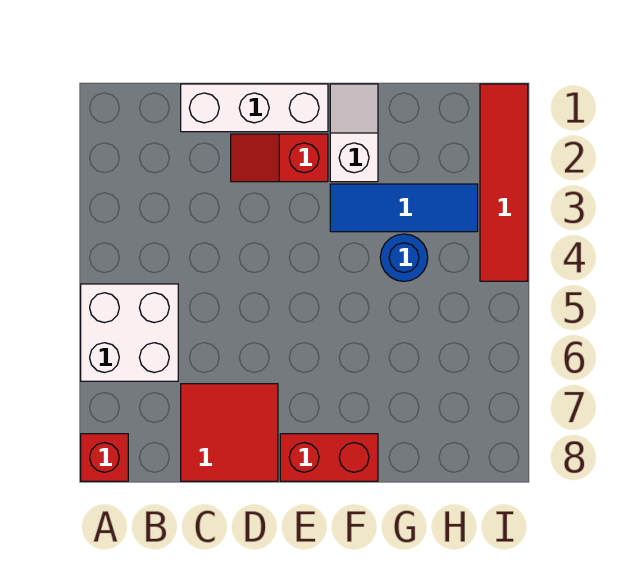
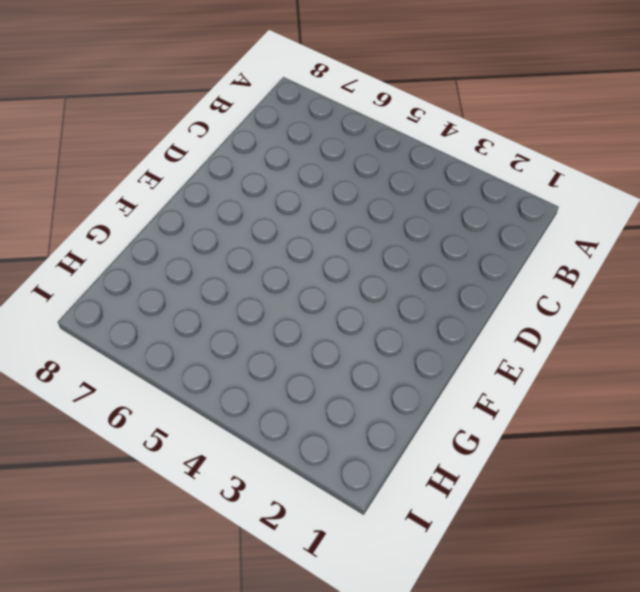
none -> white brick A5:B6 level 1
none -> red brick A8 level 1

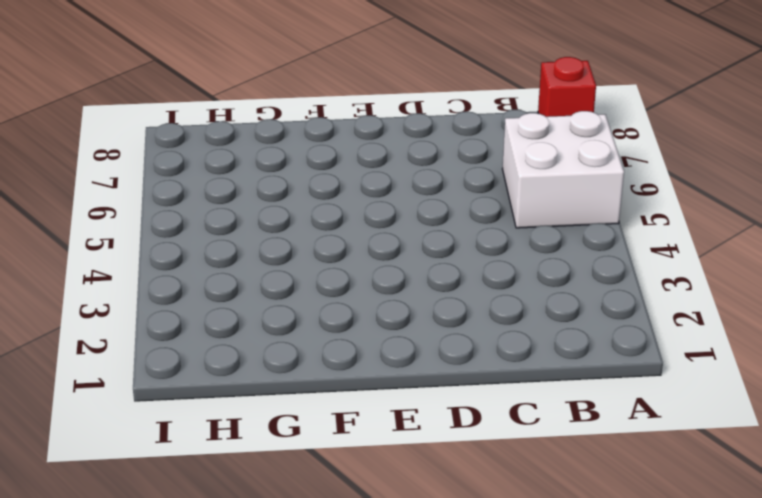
none -> white brick C1:E1 level 1
none -> red tile C7:D8 level 1

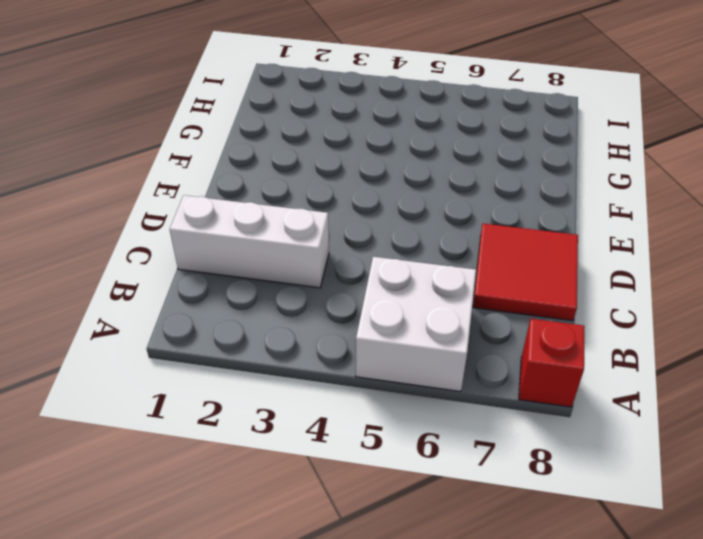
white brick C1:C3 level 1 -> white brick C1:E1 level 1
none -> red slope D2:E2 level 1 top E
none -> red brick E8:F8 level 1

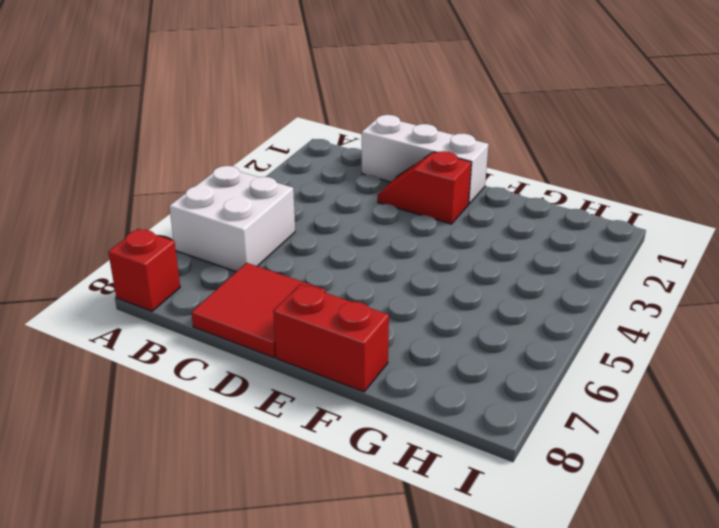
none -> white slope F1:F2 level 1 top 2
none -> blue tile F3:H3 level 1

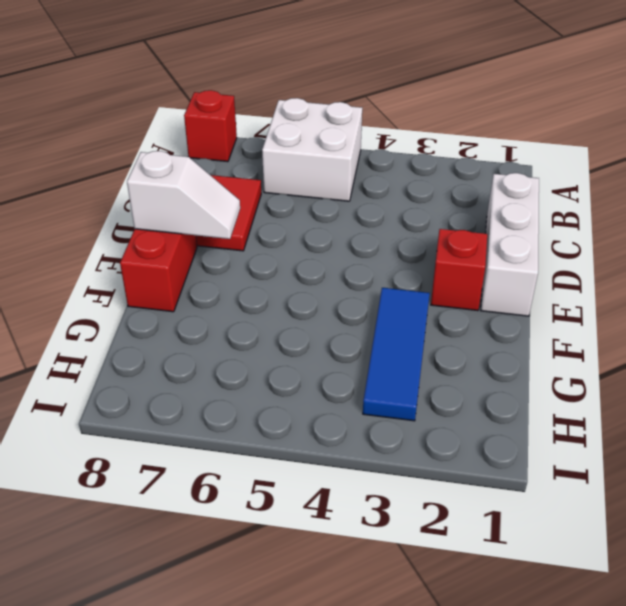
white slope E7:E8 level 2 top 8 -> white slope F1:F2 level 1 top 2
none -> blue round brick G4 level 1
none -> red tile I1:I4 level 1

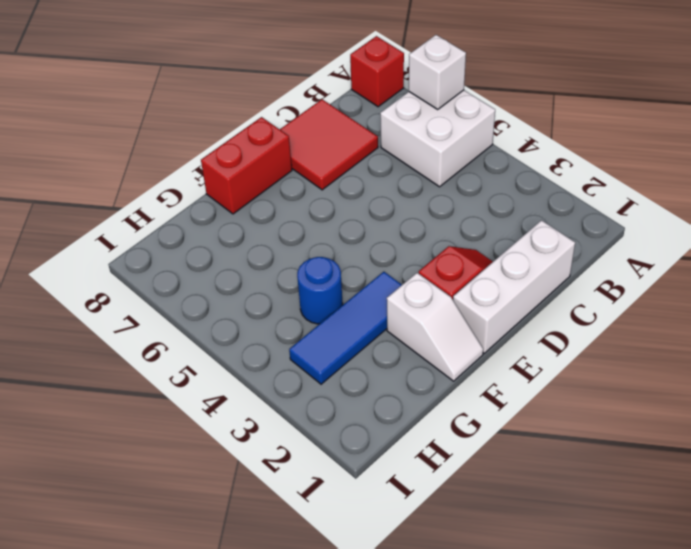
white brick A6 level 2 -> none
none -> red tile I1:I4 level 1

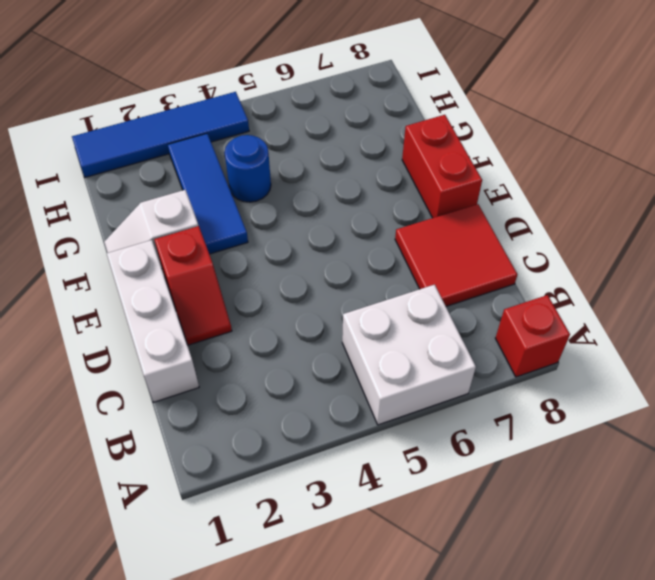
blue tile I1:I4 level 1 -> red tile I1:I4 level 1

